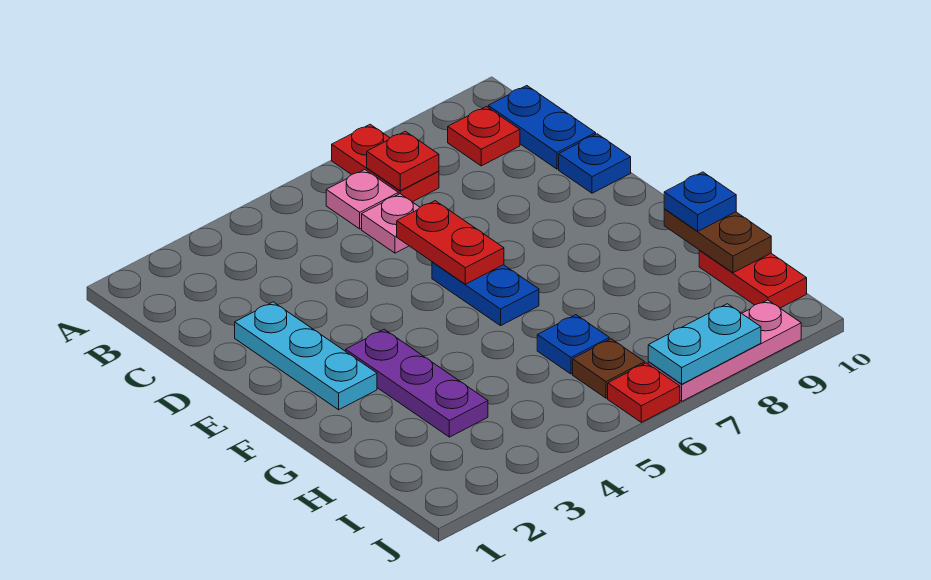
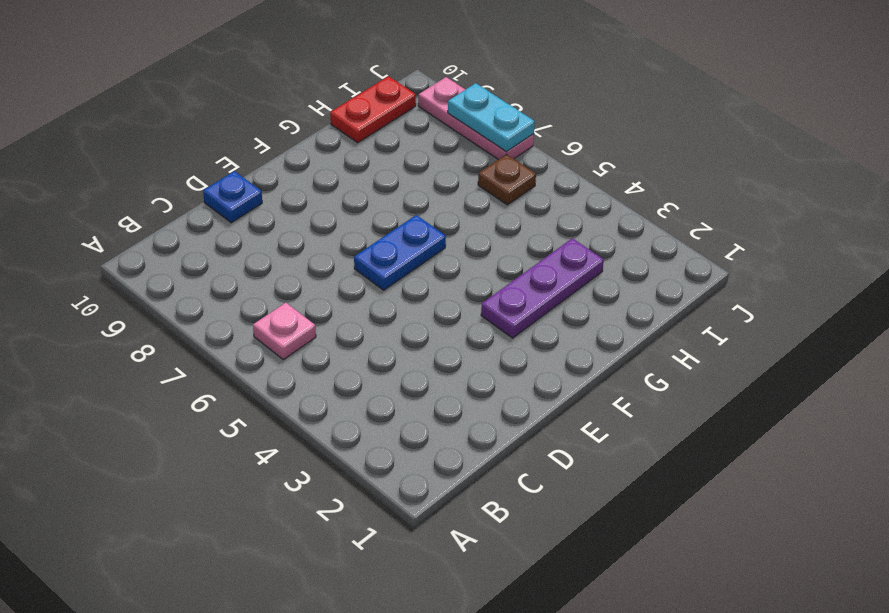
none -> red plate A7:B7 level 1
none -> red plate B9 level 1
none -> blue plate B10:C10 level 1

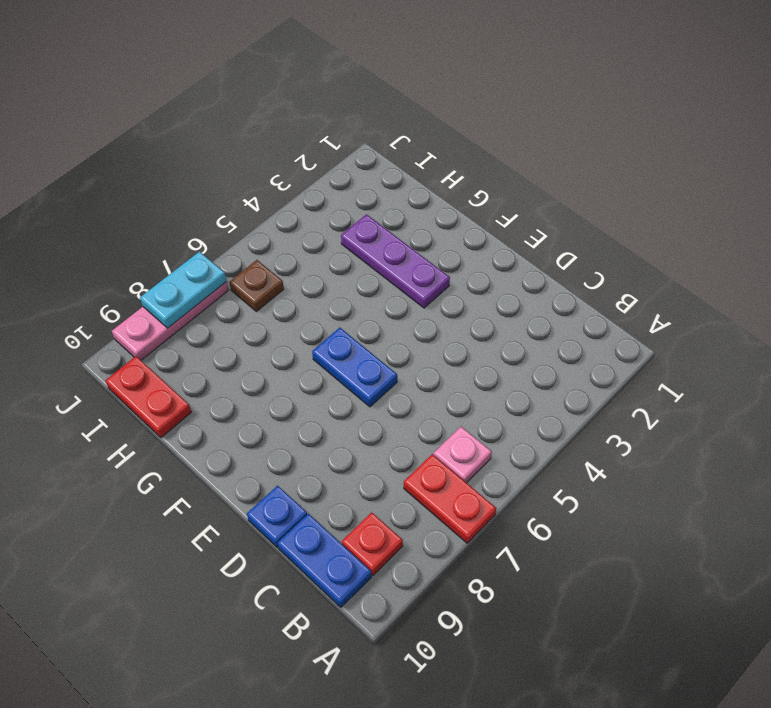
none -> pink plate C6 level 1
none -> cyan plate D2:F2 level 1
none -> blue plate H6 level 1

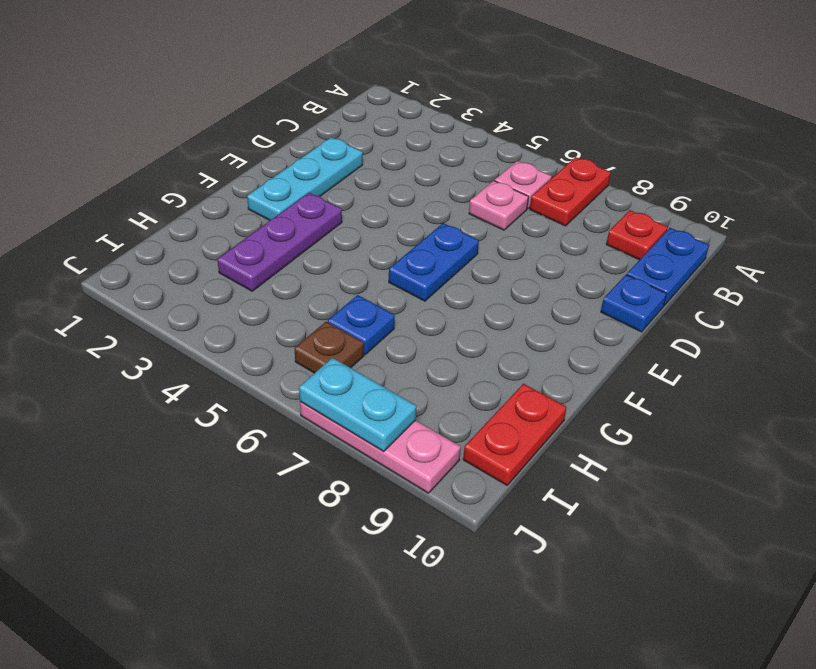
none -> red plate J6 level 1
none -> red plate B7 level 2
none -> red plate D6:E6 level 2

